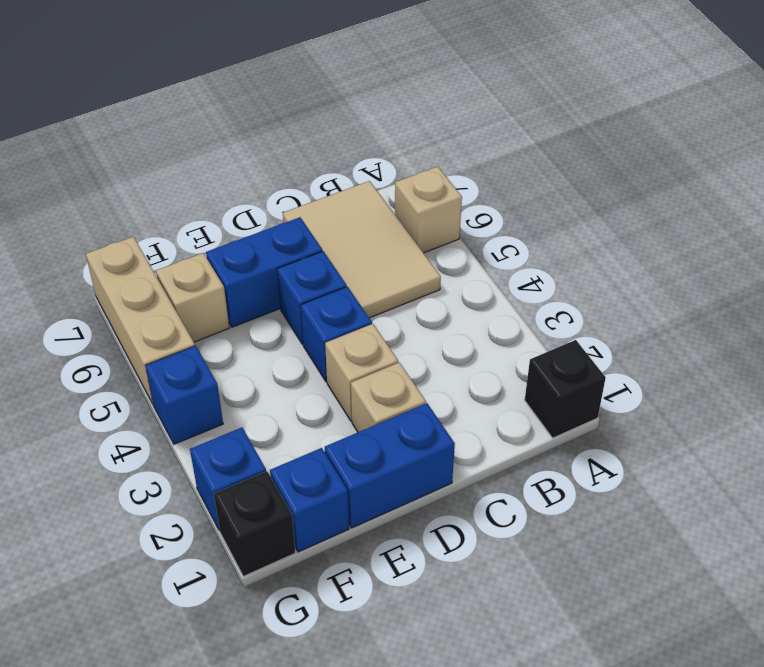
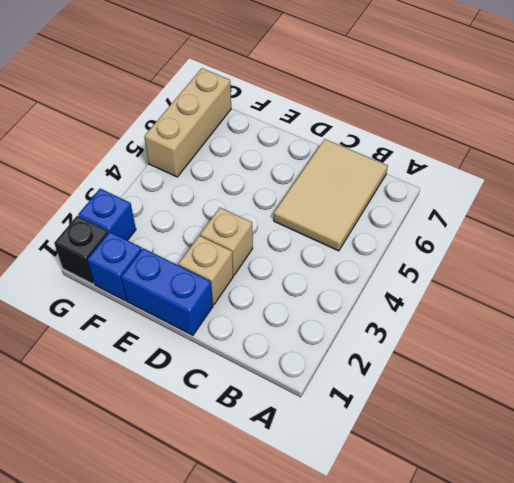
none -> black brick A1 level 1
none -> tan brick A6 level 1
none -> blue brick D4 level 1

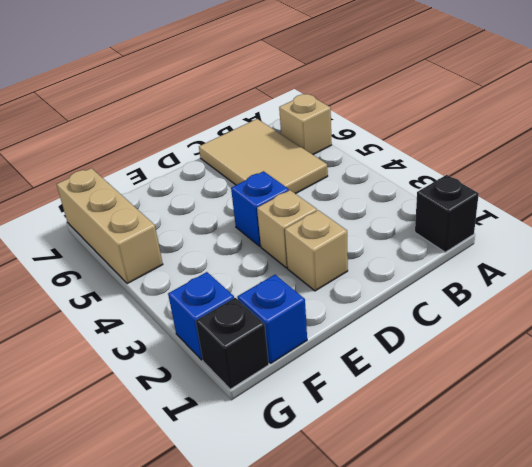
none -> blue brick D1:E1 level 1
none -> blue brick D5 level 1
none -> blue brick D6:E6 level 1

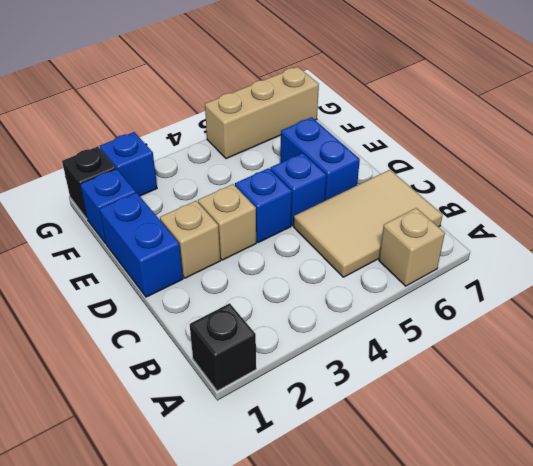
none -> tan brick F6 level 1
none -> blue brick G4 level 1

